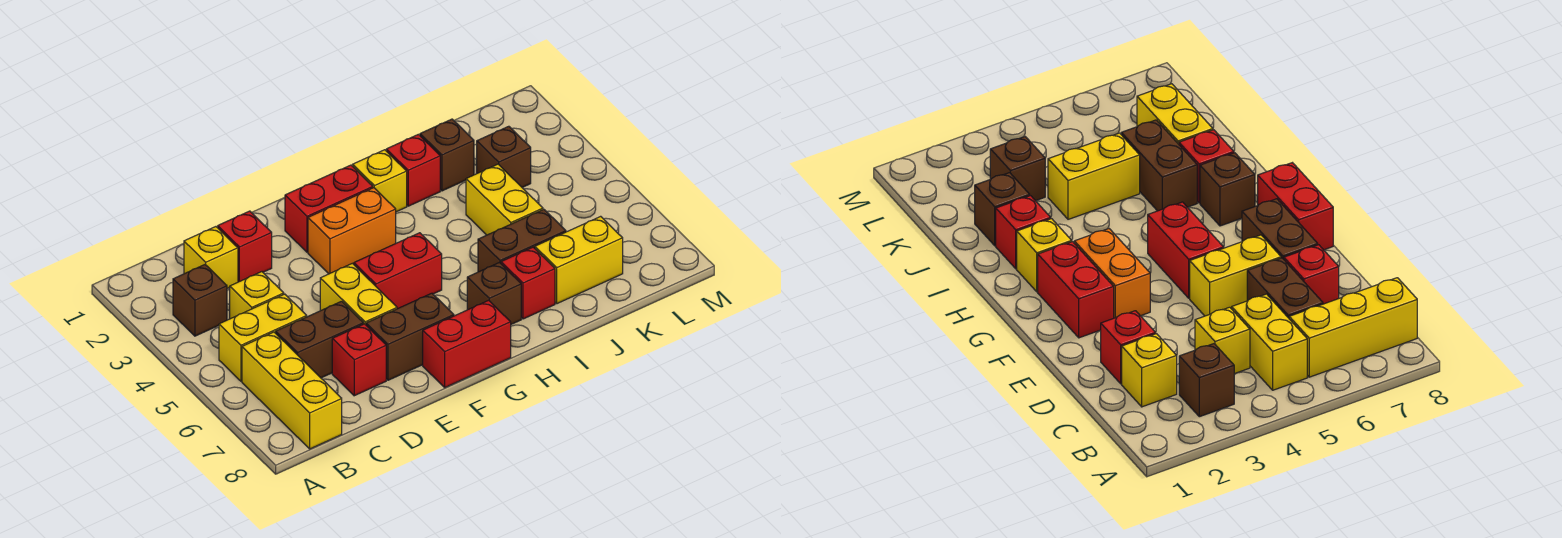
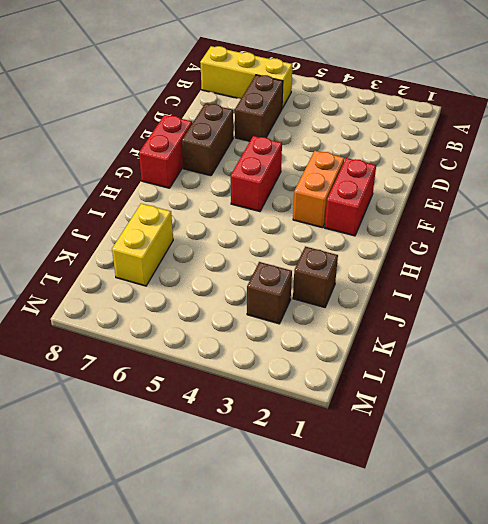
none -> brown brick B3 level 1
none -> yellow brick B5:C5 level 1
none -> yellow brick C2 level 1

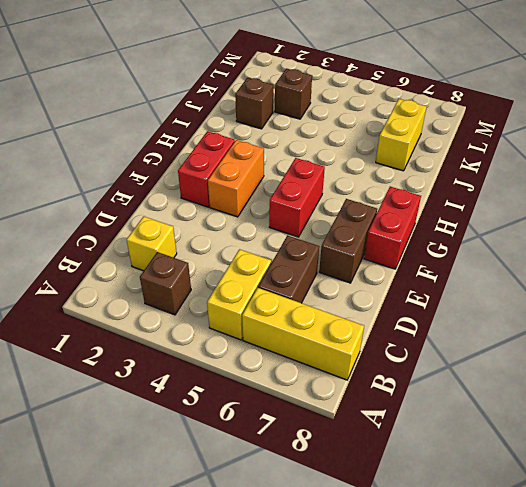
none -> yellow brick C4 level 1
none -> red brick D2 level 1
none -> red brick D7 level 1

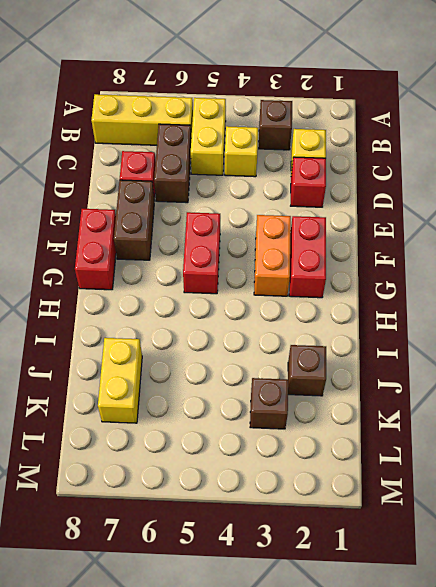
none -> yellow brick E5:E6 level 1
none -> yellow brick H2 level 1
none -> brown brick H7 level 1

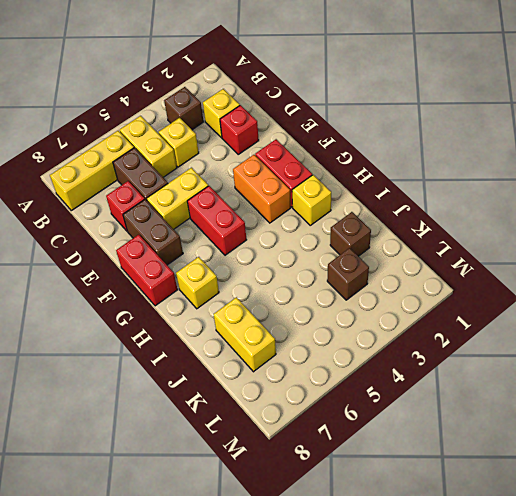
yellow brick H7 level 1 -> brown brick H7 level 1
none -> red brick I2 level 1
none -> brown brick I6:J6 level 1
none -> red brick I7 level 1

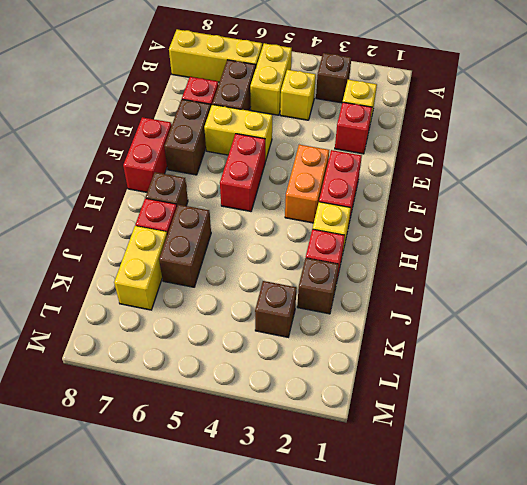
none -> yellow brick J4:J5 level 1

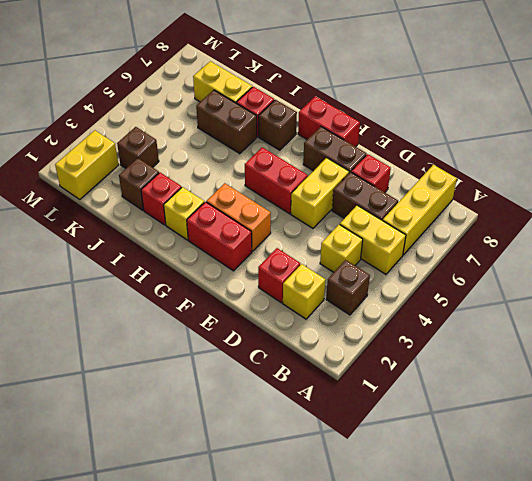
yellow brick L1:L2 level 1 -> yellow brick J4:J5 level 1

